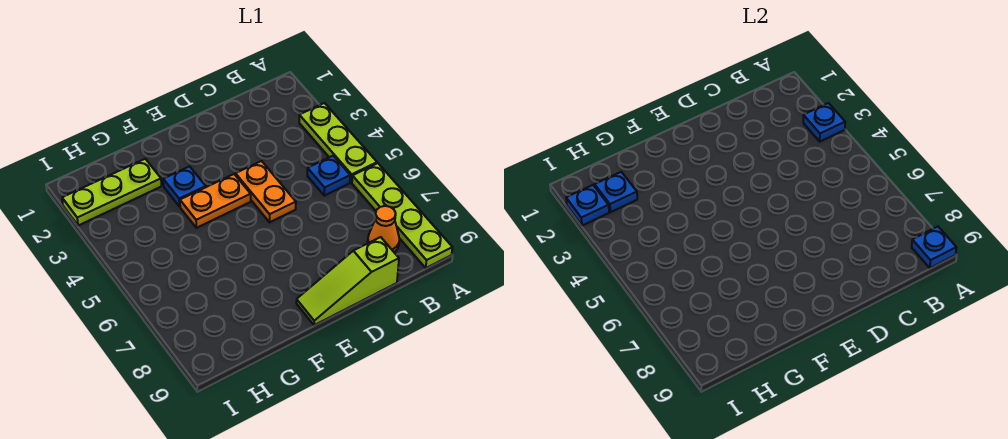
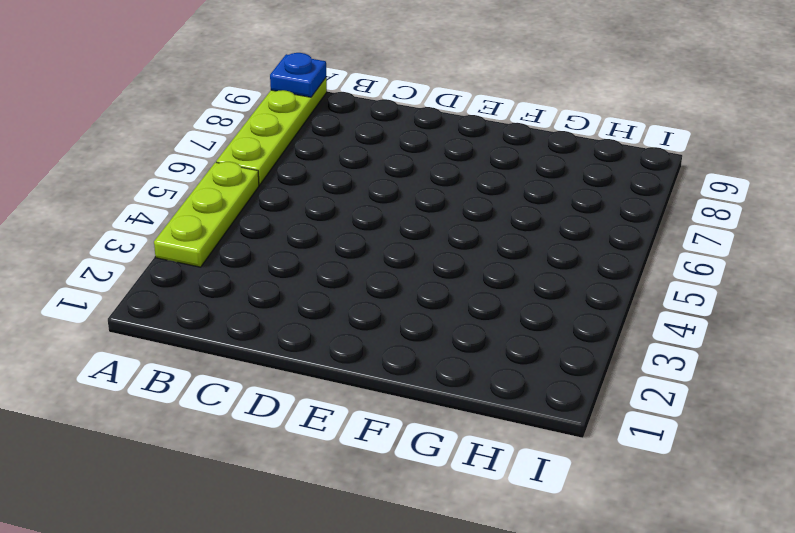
none -> blue plate B5 level 1
none -> orange cone B8 level 1
none -> lime slope C9:E9 level 1 top C

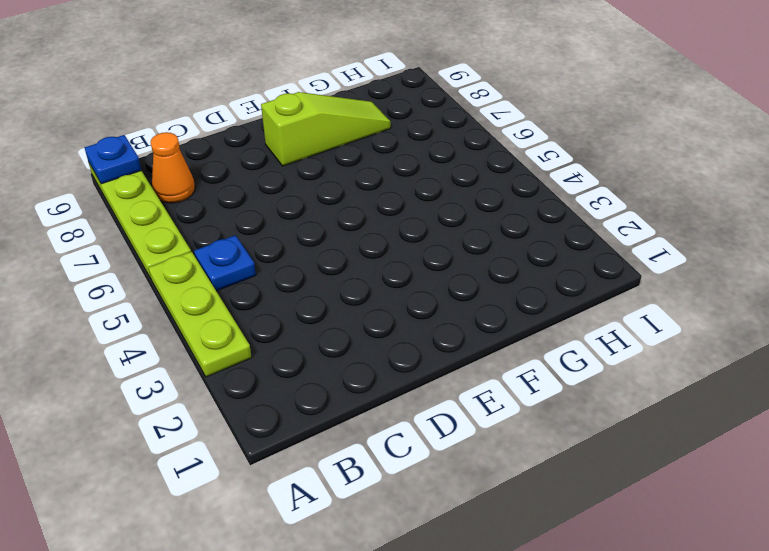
lime slope E8:G8 level 1 top E -> lime slope C9:E9 level 1 top C
none -> orange plate D4:D5 level 1
none -> orange plate E4:F4 level 1
none -> blue plate F3 level 1

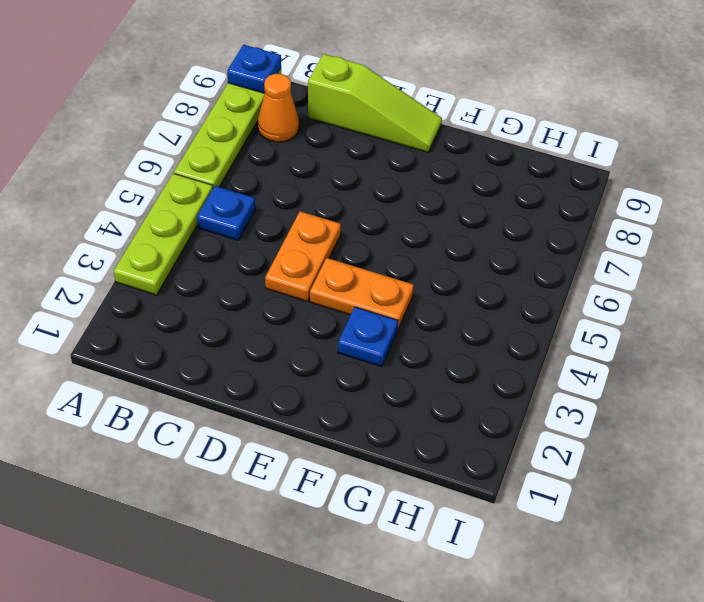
none -> lime plate G2:I2 level 1
none -> blue plate A3 level 2
none -> blue plate H2 level 2

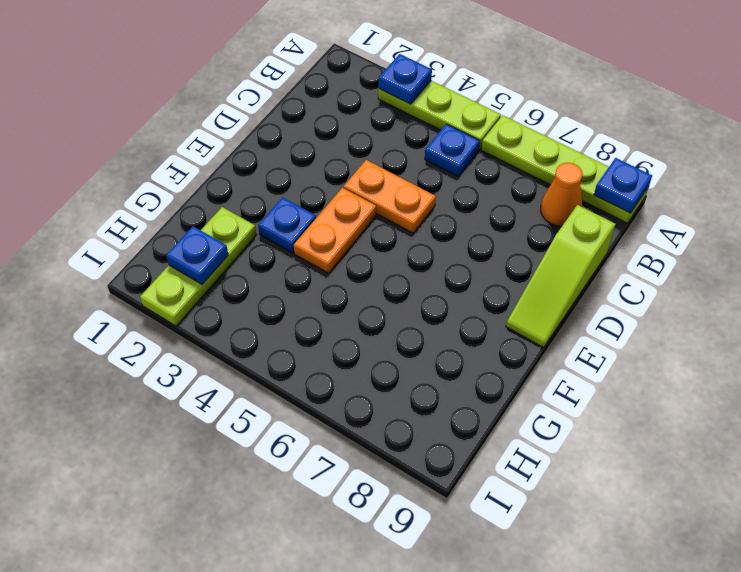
none -> blue plate I2 level 2

